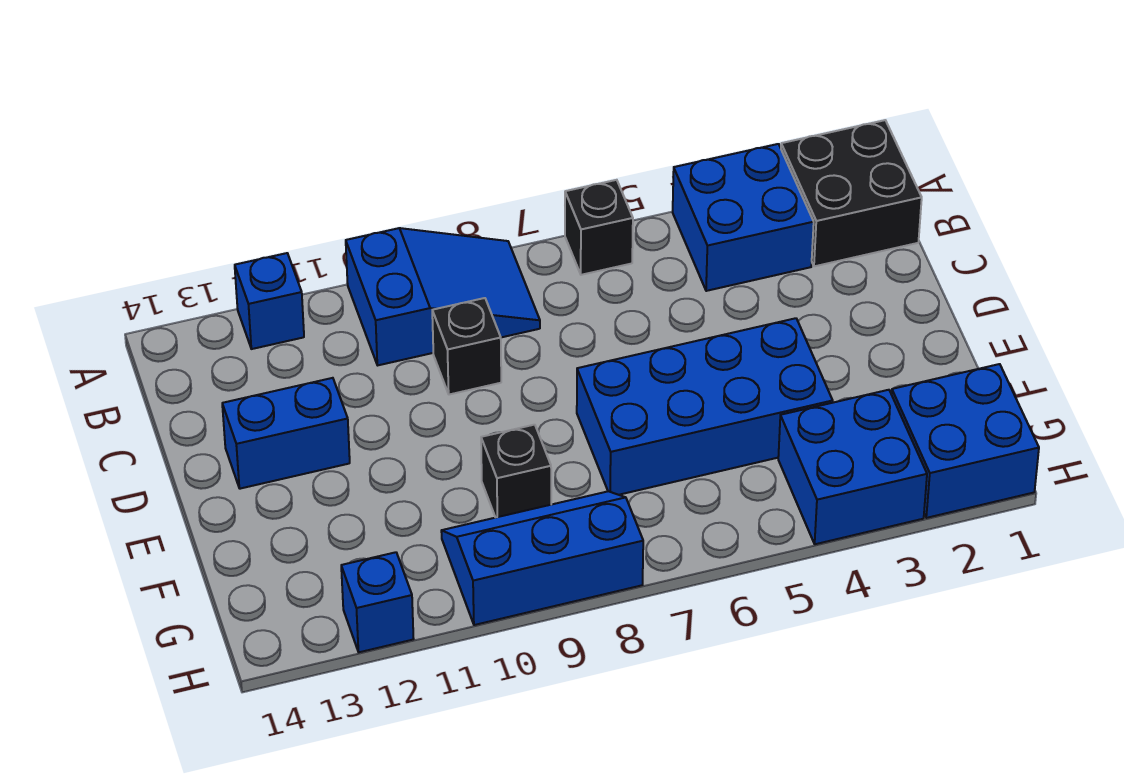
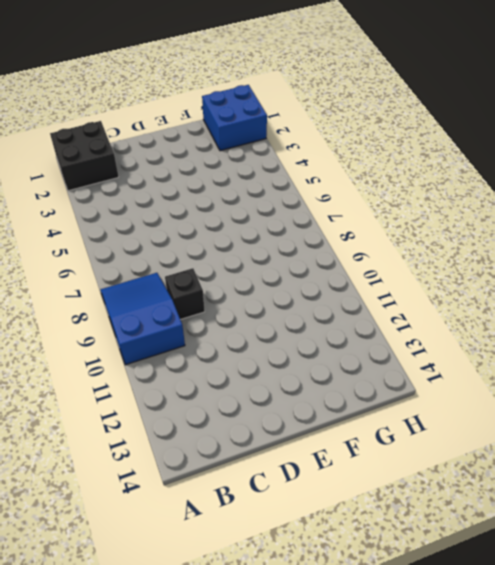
none -> blue brick A3:B4 level 1
none -> black brick A6 level 1
none -> blue brick A12 level 1

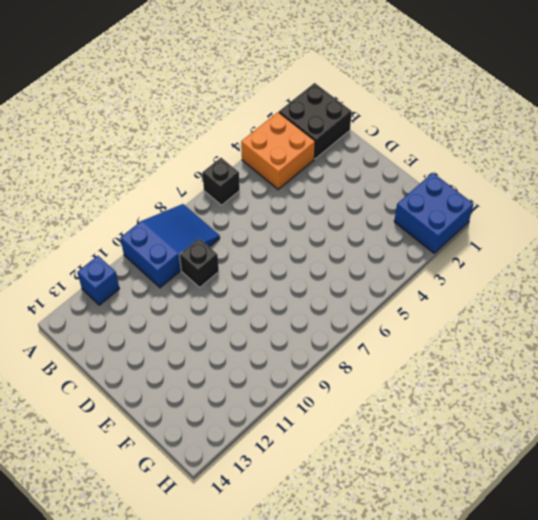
orange brick A3:B4 level 1 -> blue brick A3:B4 level 1
none -> blue brick D12:D13 level 1
none -> blue brick E4:F7 level 1
none -> black brick F9 level 1

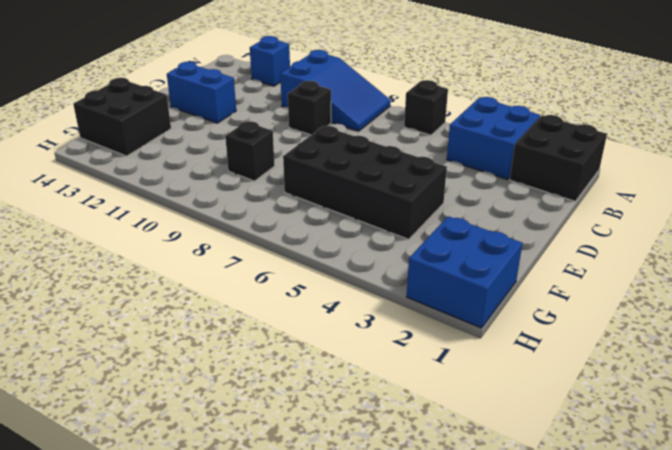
black brick E4:F7 level 1 -> blue brick E4:F7 level 1
black brick F13:G14 level 1 -> none
none -> blue brick G3:H4 level 1
none -> blue slope G8:H10 level 1 top H
none -> blue brick H12 level 1

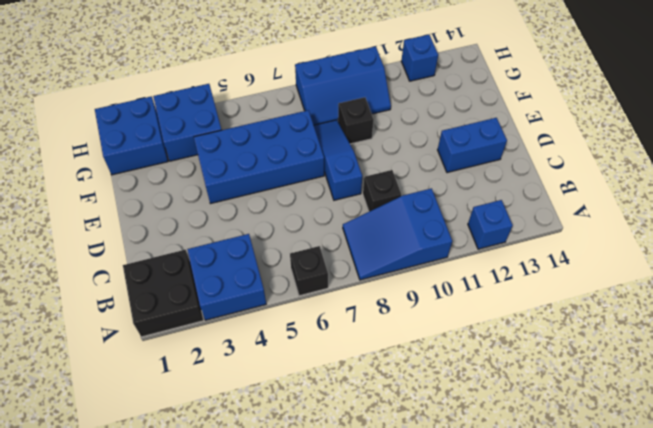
blue slope D8:F8 level 1 top D -> none

